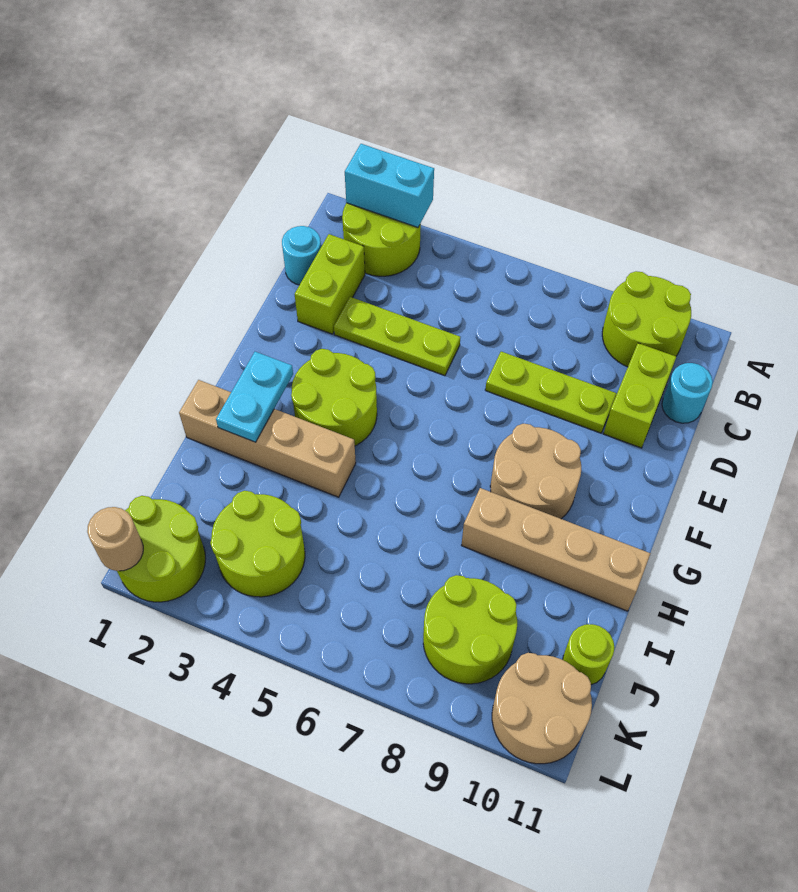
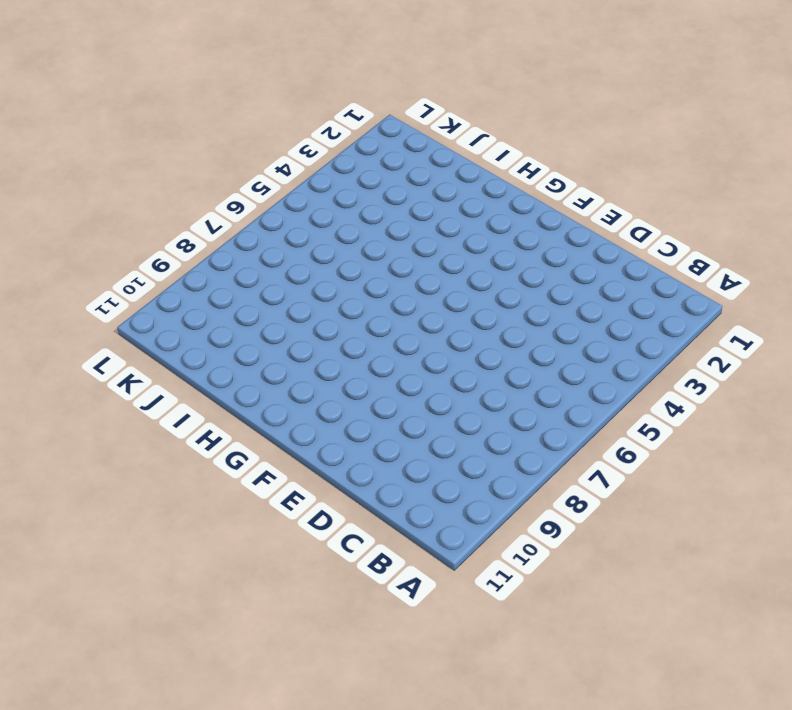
none -> lime round brick A2:B3 level 1
none -> lime round brick A9:B10 level 1
none -> cyan round brick C1 level 1

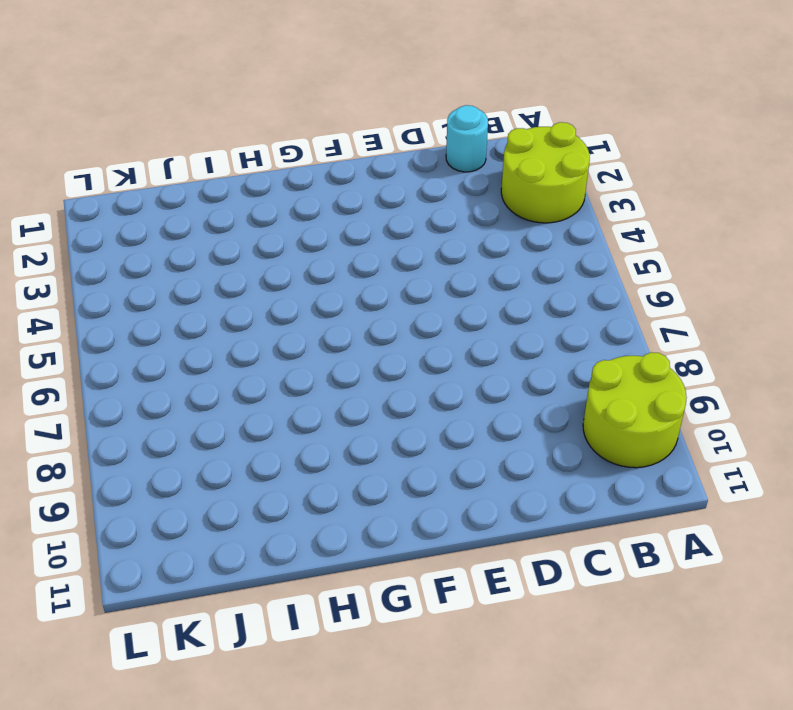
none -> lime brick C2:D2 level 1
none -> lime brick C10:D10 level 1
none -> cyan round brick C11 level 1

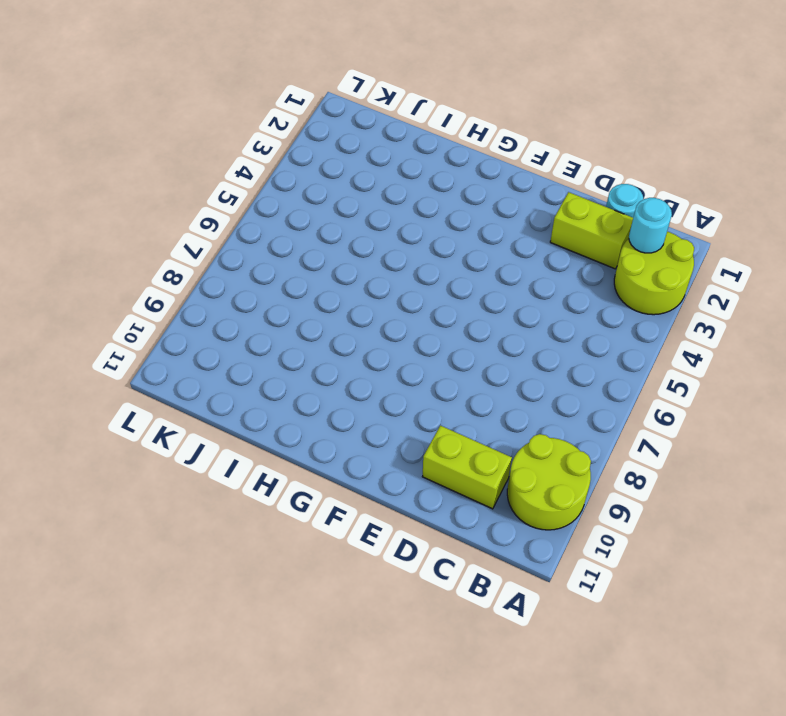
cyan round brick B2 level 2 -> cyan round brick C11 level 1
none -> lime plate D3:D5 level 1
none -> lime plate D7:D9 level 1
none -> lime round brick F3:G4 level 1

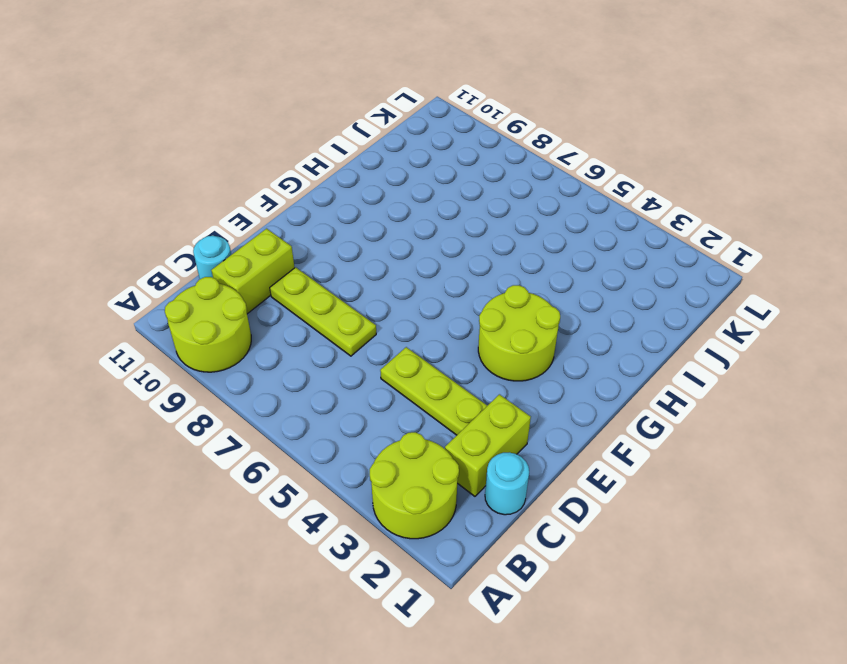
none -> tan round brick F8:G9 level 1
none -> tan brick H1:H4 level 1
none -> tan brick H8:H11 level 1

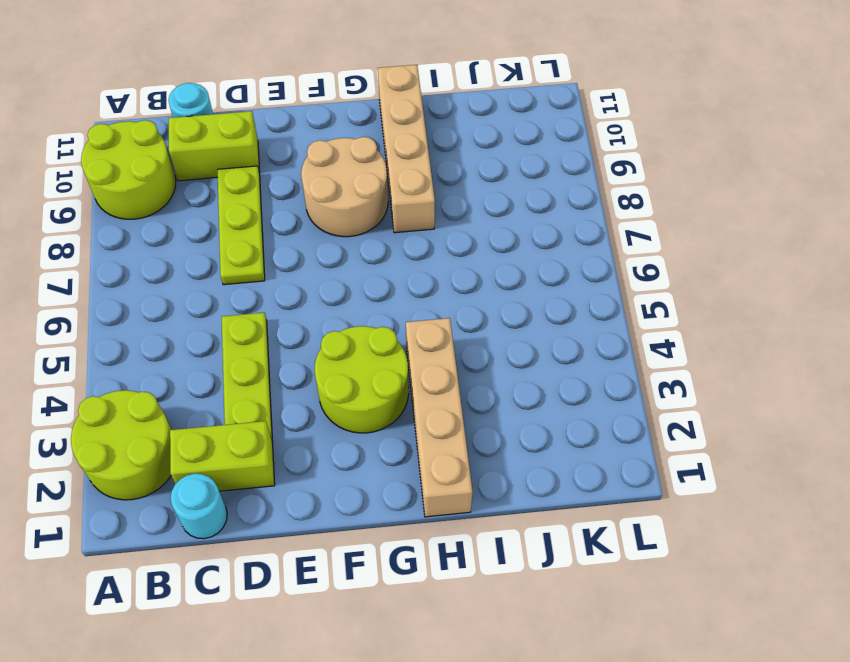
none -> lime round brick J3:K4 level 1
none -> lime round brick J8:K9 level 1
none -> lime round brick J11 level 1

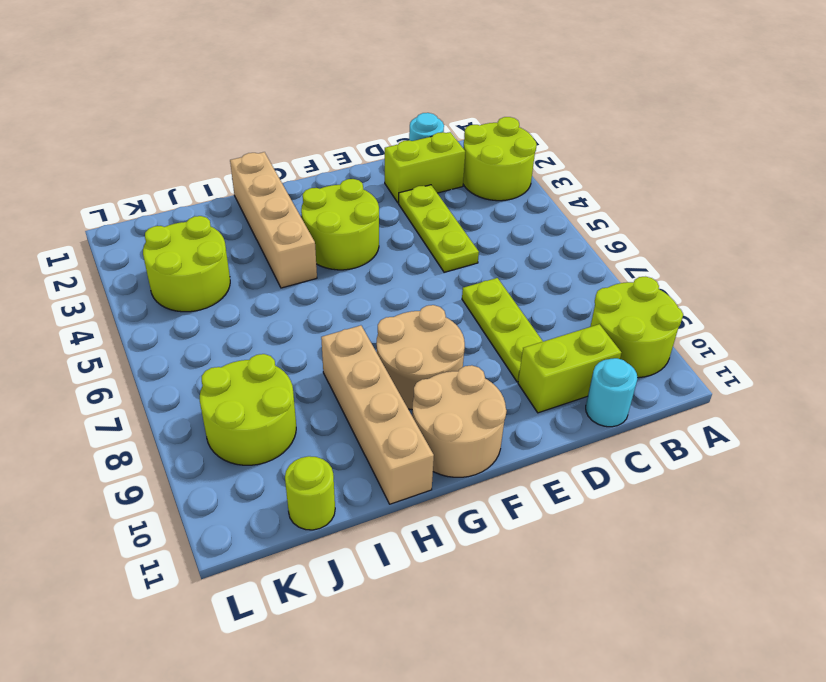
tan round brick F10:G11 level 1 -> tan round brick K10:L11 level 1
none -> lime round brick K1:L2 level 1
none -> cyan brick A2:A3 level 2
none -> cyan plate G2:H2 level 2

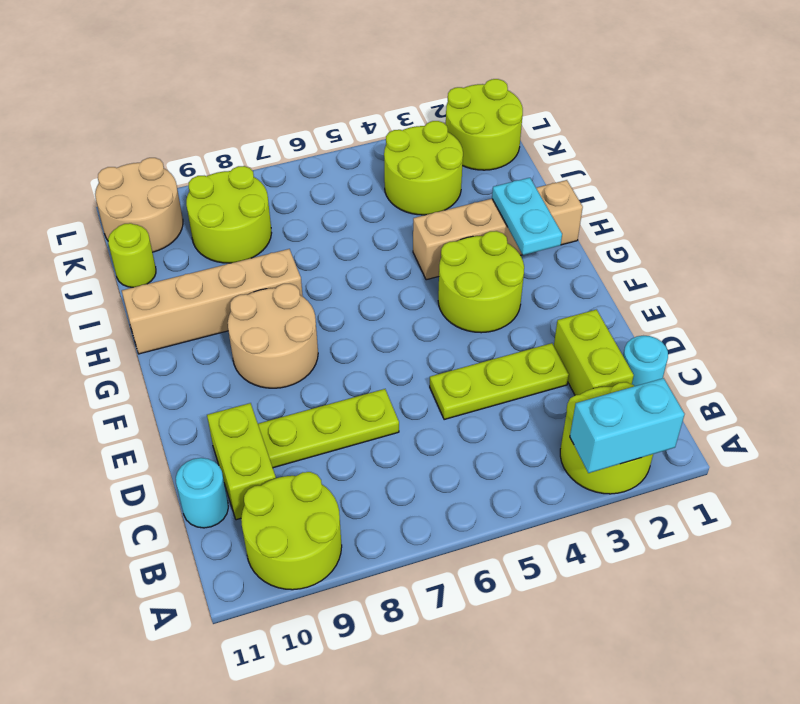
none -> tan round brick L1 level 2

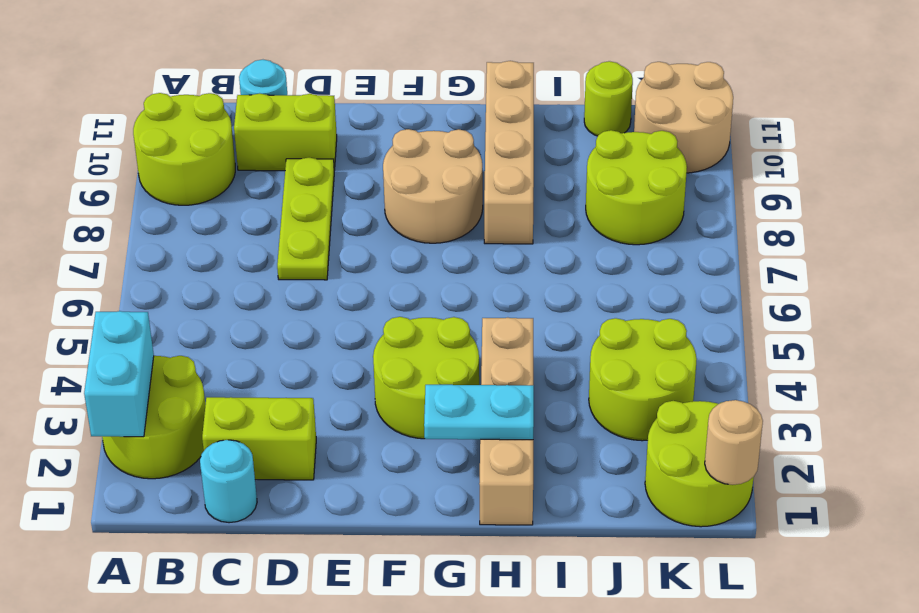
none -> lime plate D3:D5 level 1

